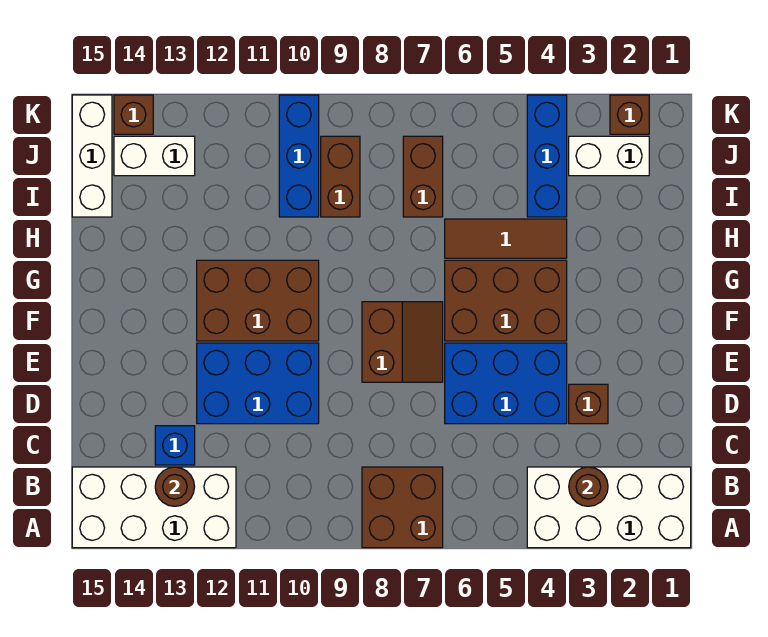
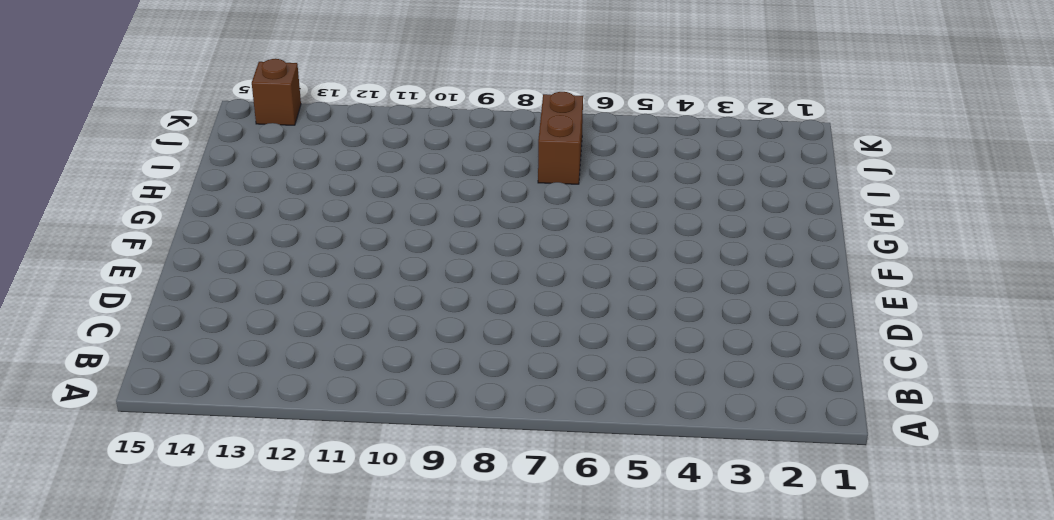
none -> white brick A1:B4 level 1
none -> brown brick A7:B8 level 1
none -> white brick A12:B15 level 1

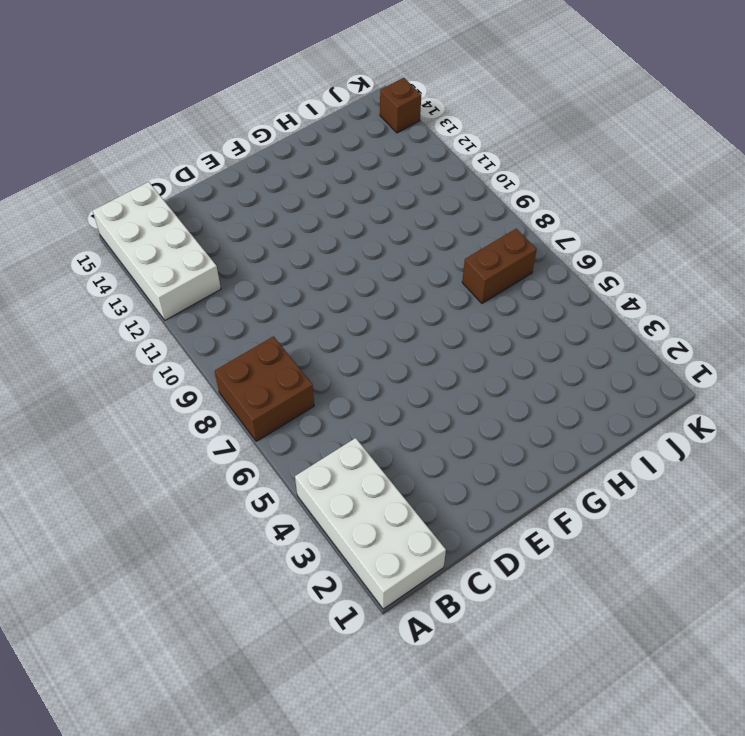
none -> blue brick C13 level 1
none -> brown brick D3 level 1
none -> blue brick D4:E6 level 1

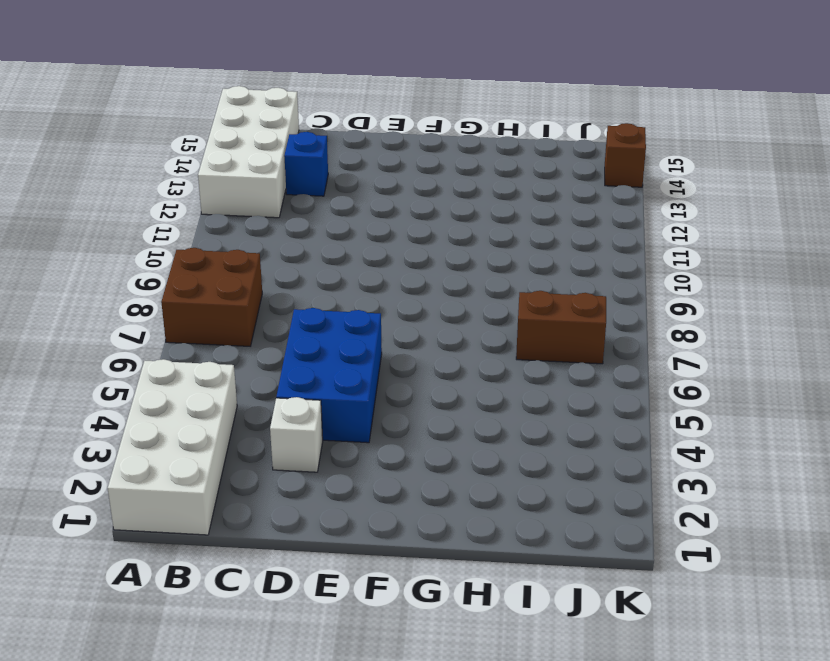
white brick D3 level 1 -> brown brick D3 level 1
none -> blue brick D10:E12 level 1
none -> brown slope E7:F8 level 1 top 8
none -> brown brick F4:G6 level 1

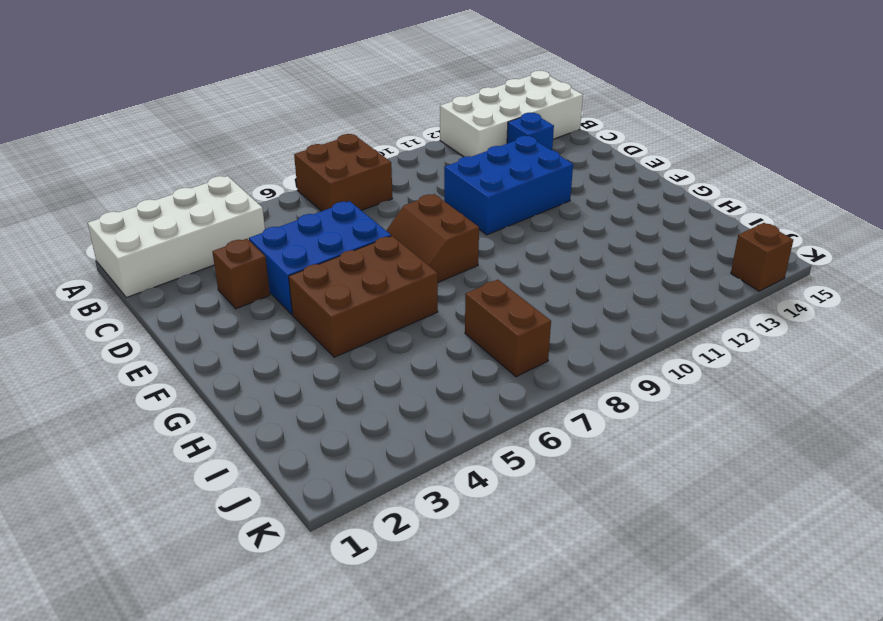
none -> brown brick F10:G12 level 1
none -> brown tile H4:H6 level 1
none -> blue brick I4:K4 level 1

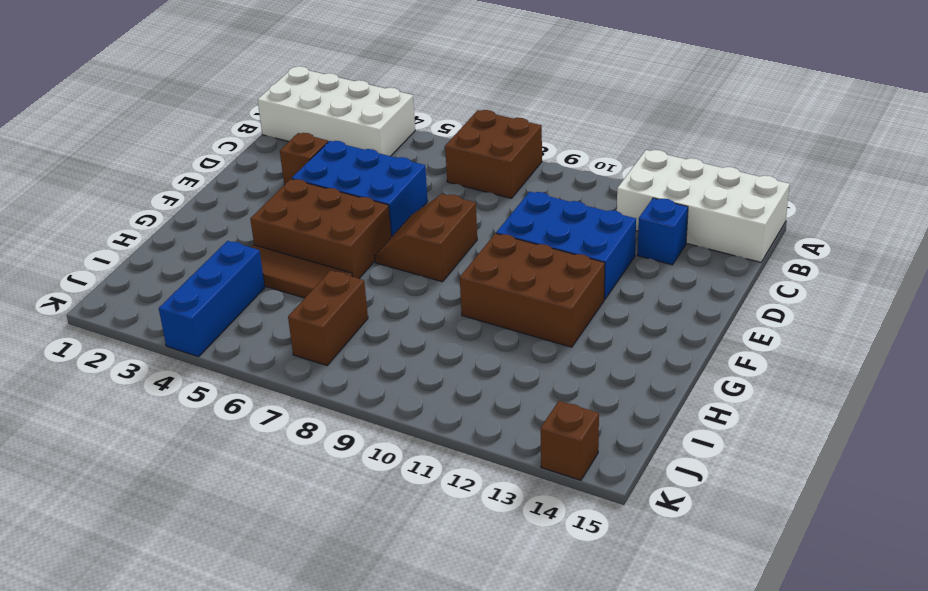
none -> brown brick I9:J9 level 1
none -> blue brick I10:K10 level 1
none -> white brick I15:K15 level 1

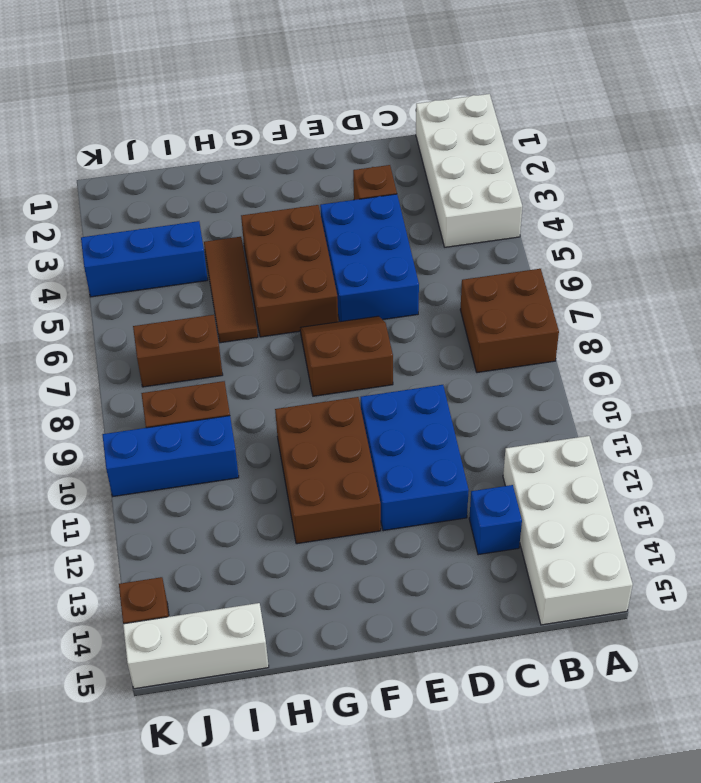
none -> white brick J2:J3 level 1
none -> white brick J13:J14 level 1
none -> brown brick K2 level 1

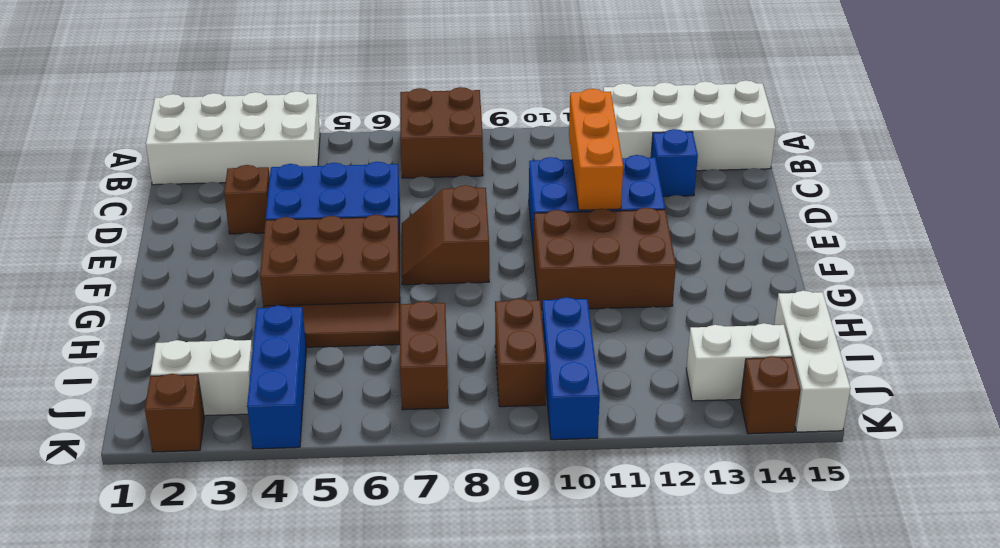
orange brick C11:E11 level 2 -> none
none -> brown round brick B3 level 2
none -> brown round brick B13 level 2

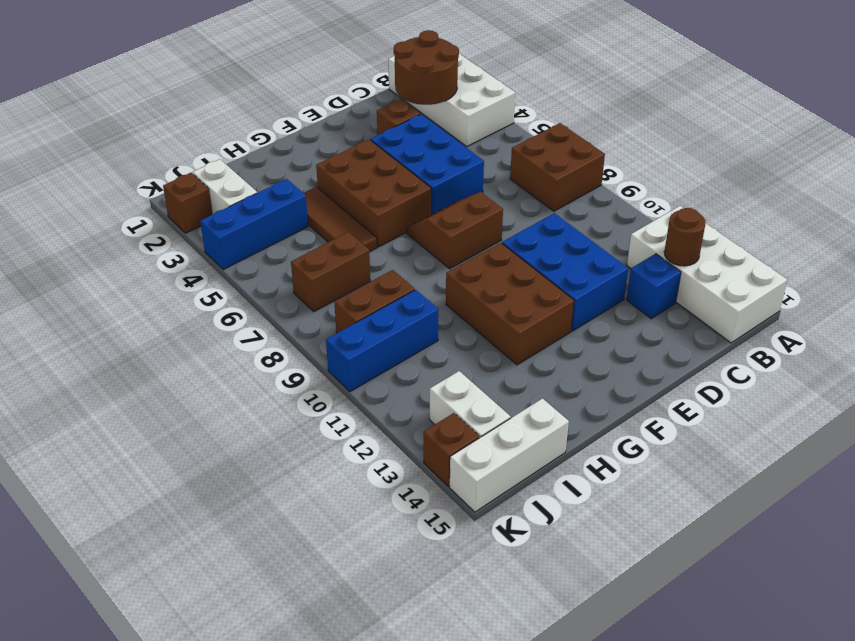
brown round brick B2:C3 level 2 -> brown round brick B3 level 2

